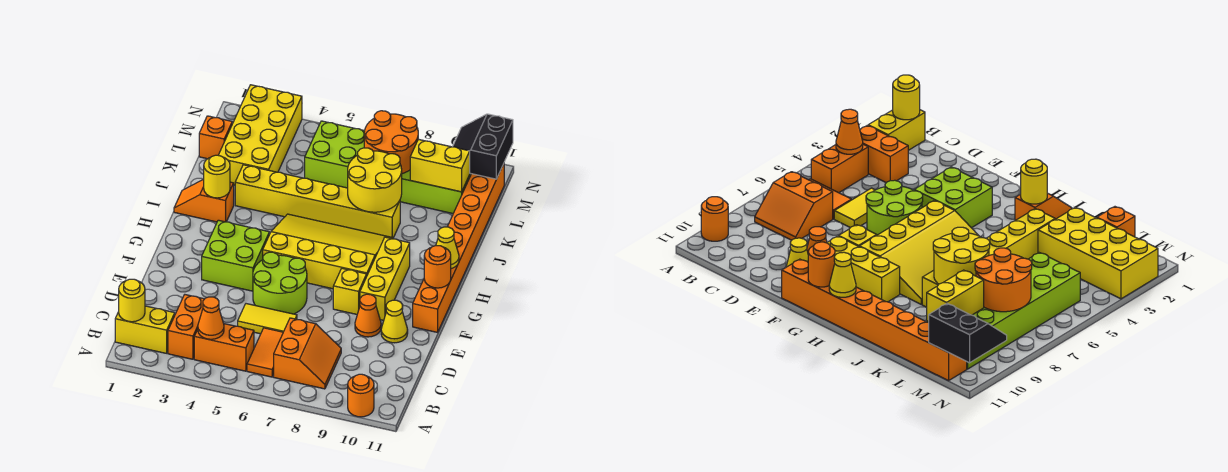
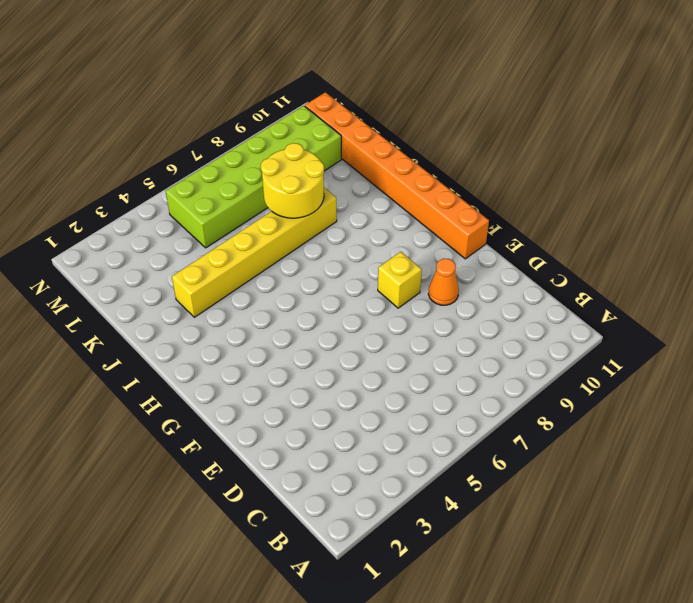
none -> orange round brick A10 level 1
none -> yellow brick B1:B2 level 1
none -> orange brick B3:C3 level 1

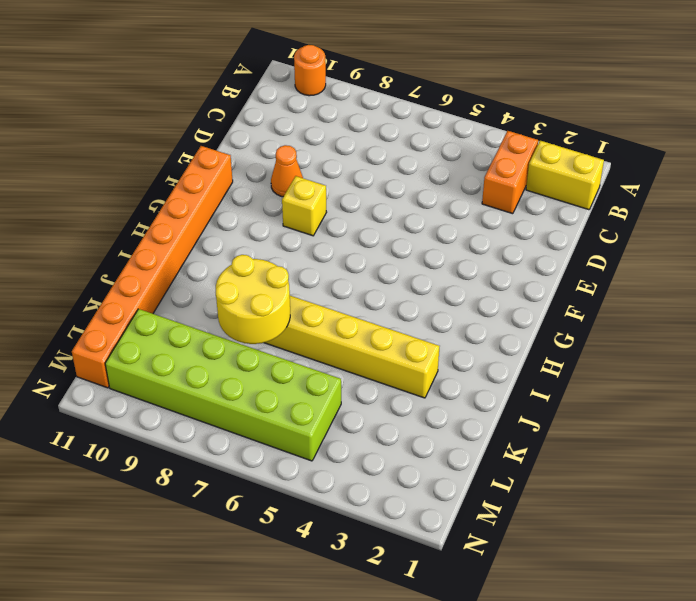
none -> orange brick B4:B5 level 1
none -> orange tile B6:C6 level 1
none -> orange slope B7:C8 level 1 top 7

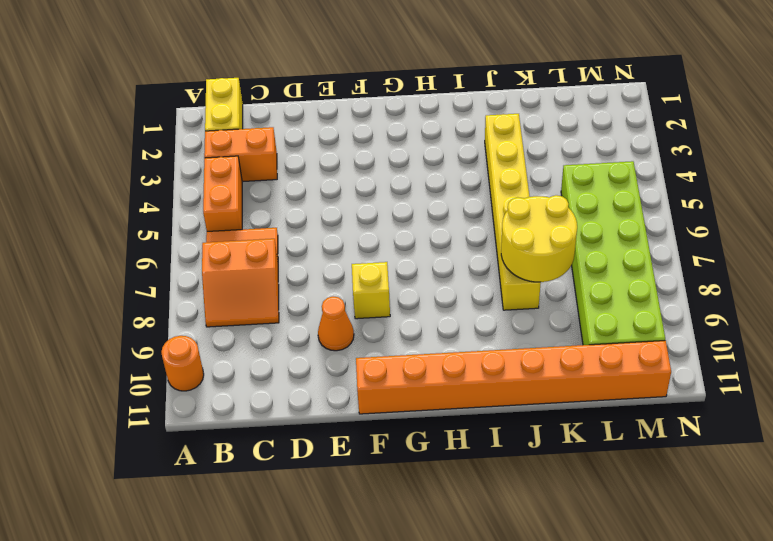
none -> yellow tile D5:D6 level 1
none -> lime round brick E5:F6 level 1
none -> yellow cone E10 level 1

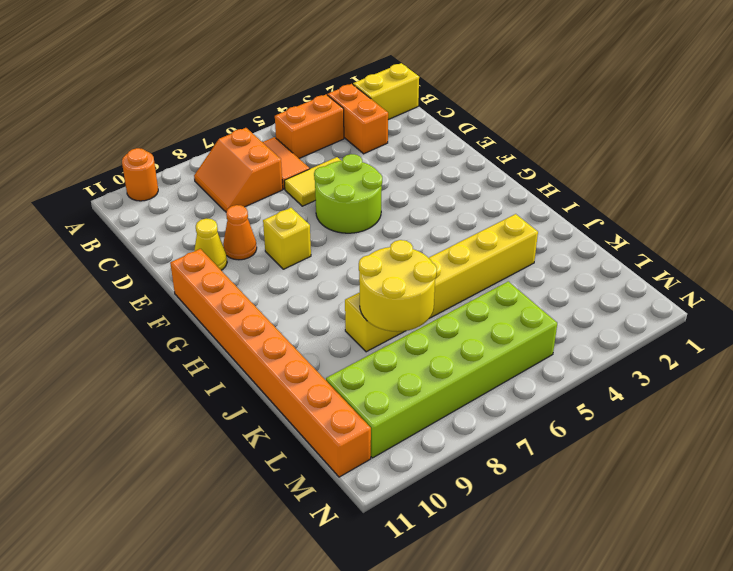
none -> lime brick F3:G4 level 1
none -> yellow brick F9:H9 level 1
none -> yellow slope G5:I8 level 1 top G

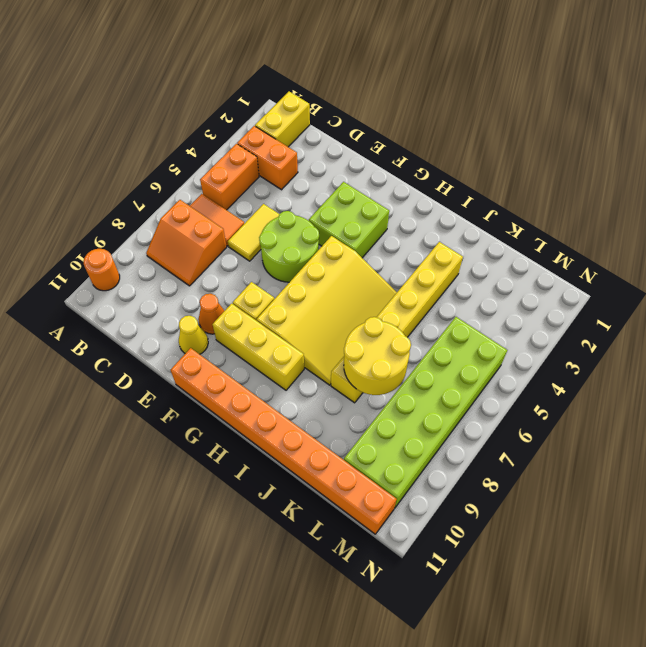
none -> orange slope I1:I2 level 1 top 2
none -> yellow brick K2:N3 level 1
none -> orange brick L1 level 1

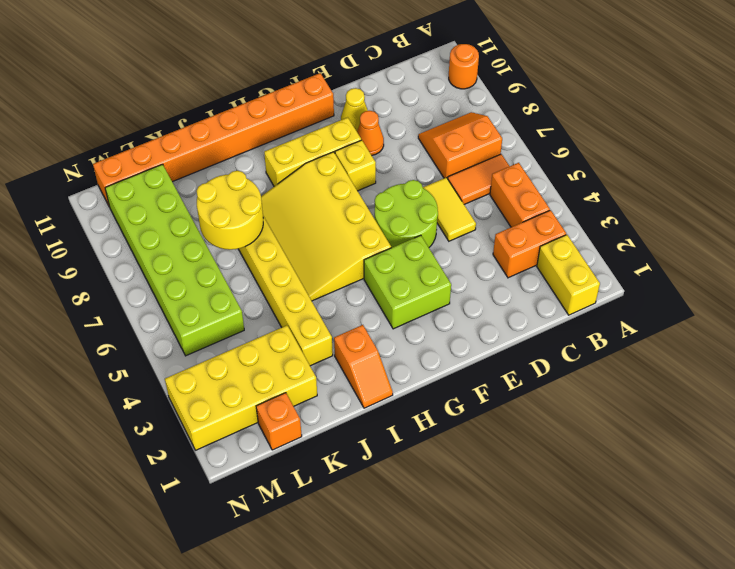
none -> yellow round brick B1 level 2
none -> orange cone B4 level 2
none -> orange round brick G11 level 2

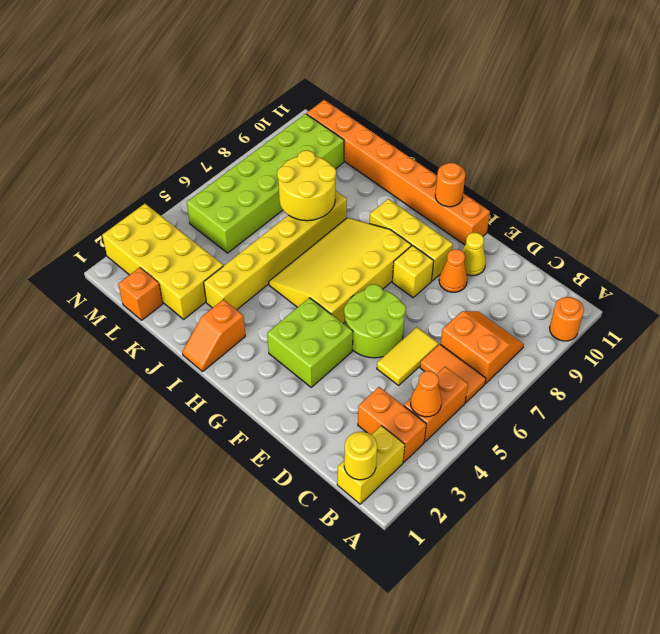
none -> yellow cone H11 level 2
none -> yellow round brick I2 level 2
none -> orange round brick L7:M8 level 2

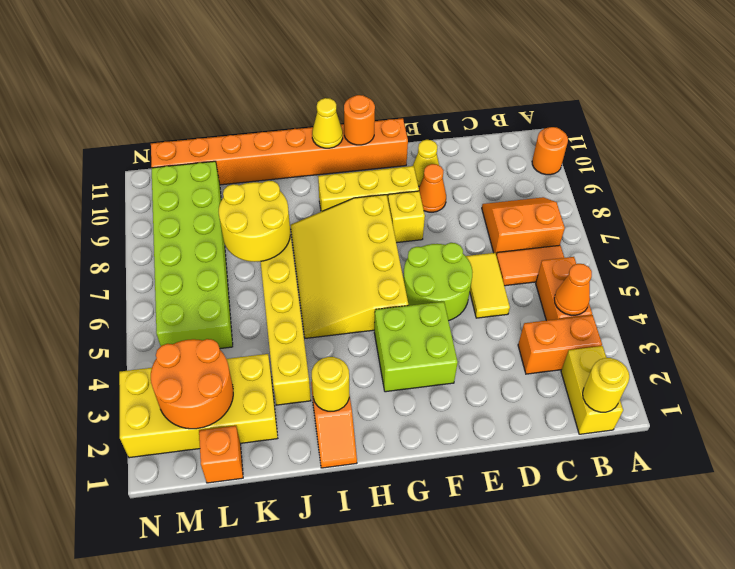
orange round brick L2:M3 level 2 -> orange round brick L7:M8 level 2
none -> yellow brick L9:L10 level 2
none -> black slope M10:N11 level 2 top 11

